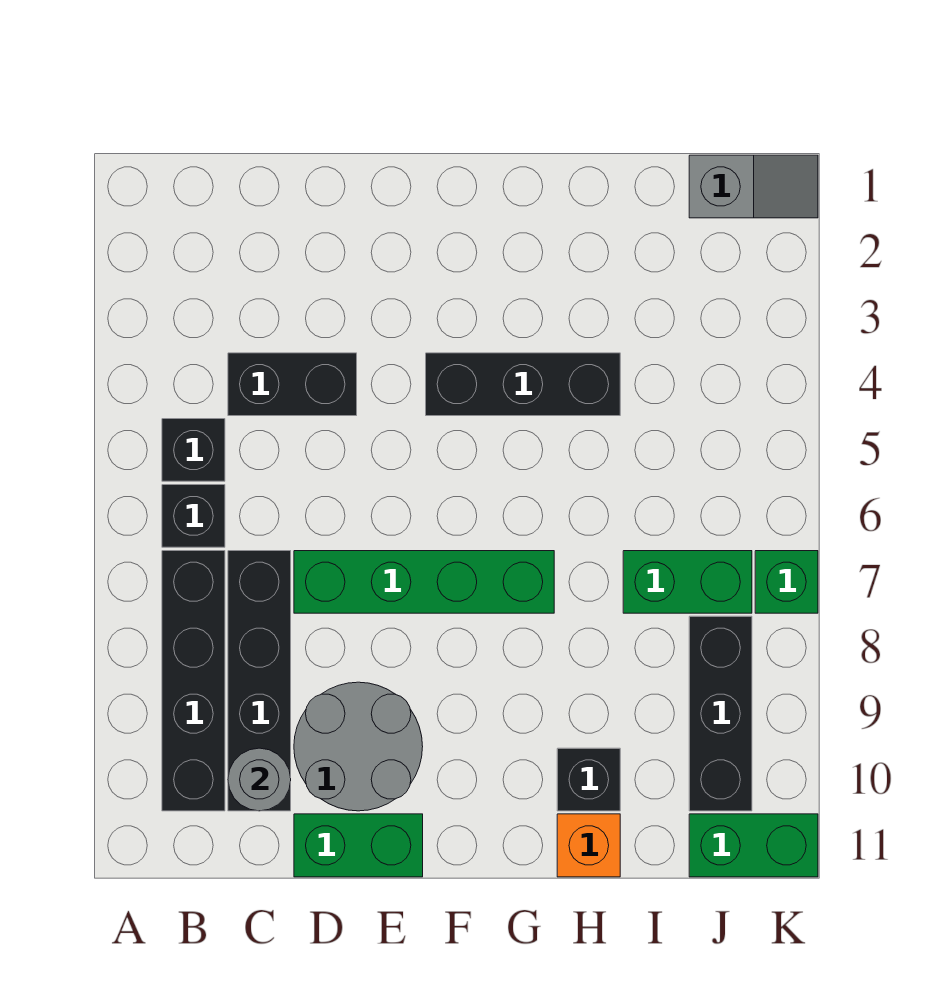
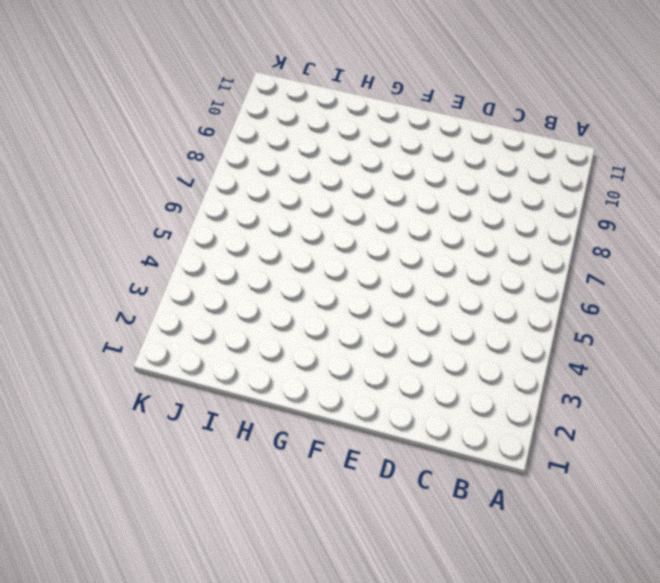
none -> black brick B5 level 1
none -> black brick B6 level 1
none -> black brick B7:B10 level 1

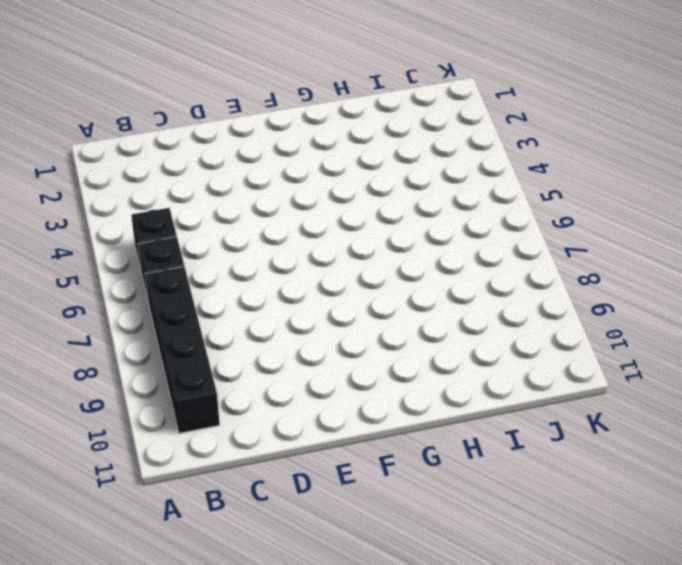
none -> black brick C4:D4 level 1
none -> black brick C7:C10 level 1
none -> green brick D7:G7 level 1

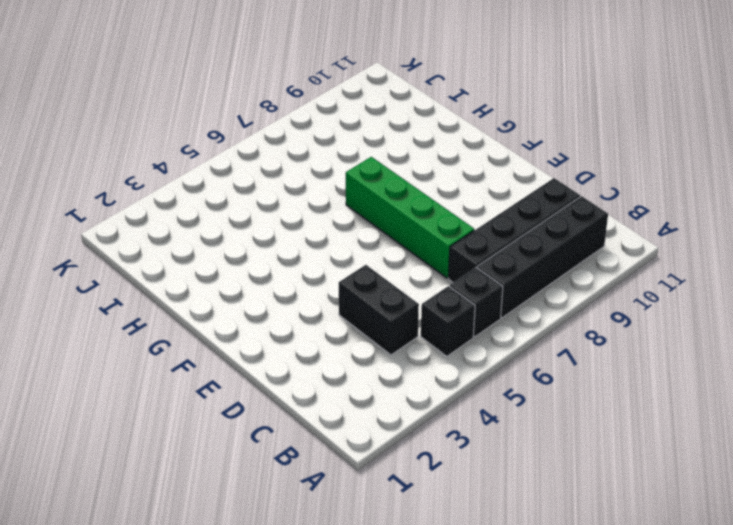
none -> grey round brick D9:E10 level 1
none -> green brick D11:E11 level 1
none -> black brick F4:H4 level 1

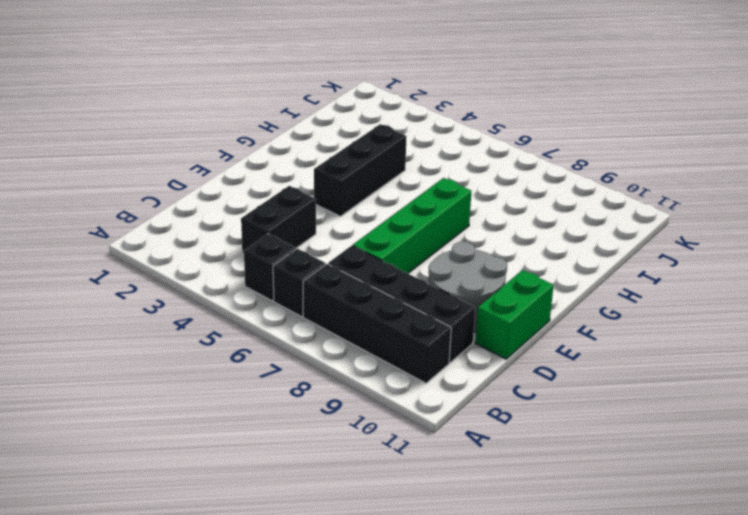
none -> black brick H10 level 1
none -> orange brick H11 level 1
none -> green brick I7:J7 level 1

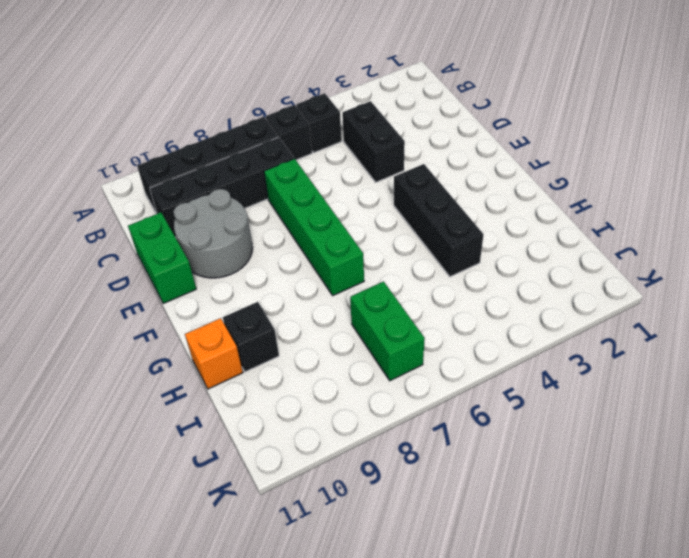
none -> grey slope J1:K1 level 1 top J
none -> black brick J8:J10 level 1
none -> green brick J11:K11 level 1

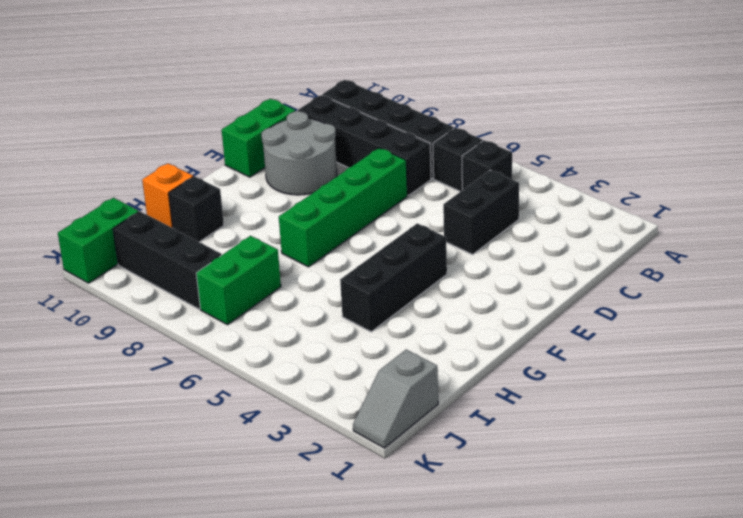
none -> green brick K7 level 1
none -> grey round brick C10 level 2

